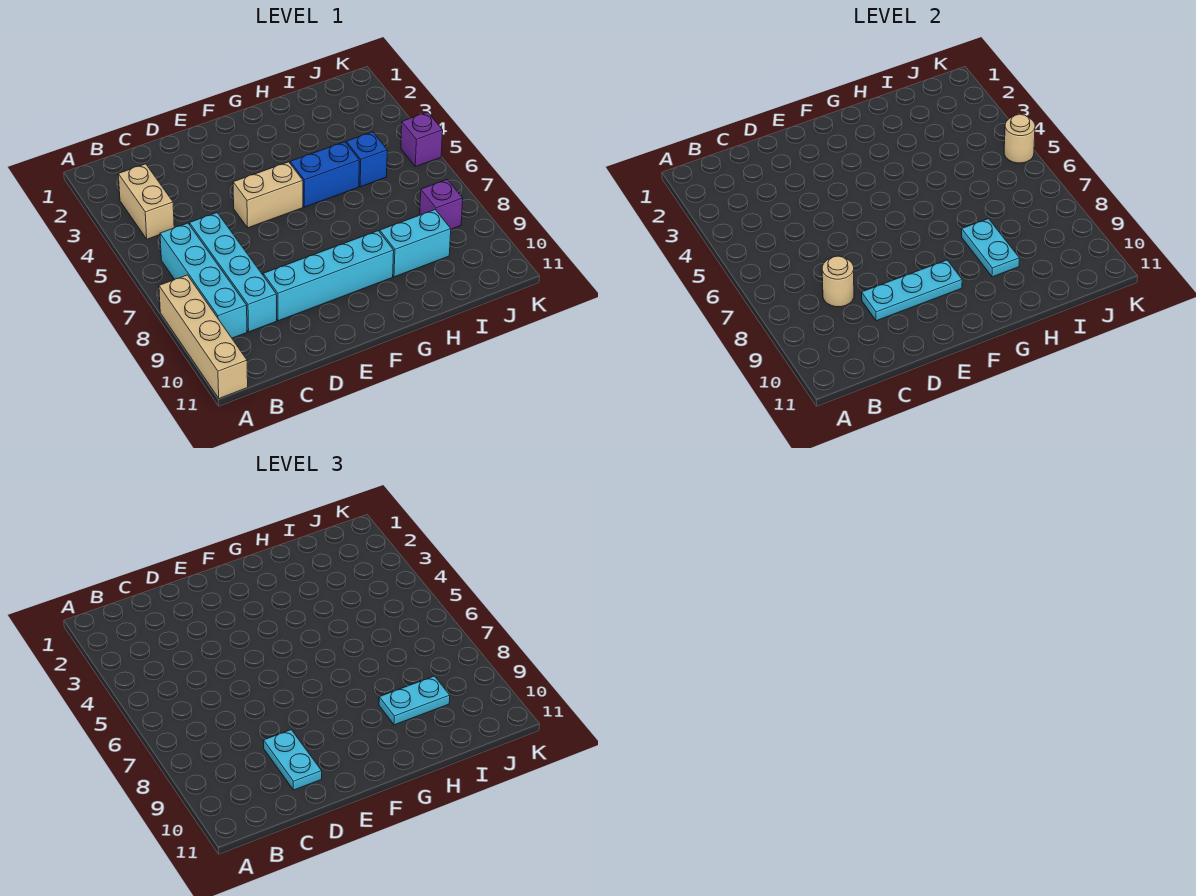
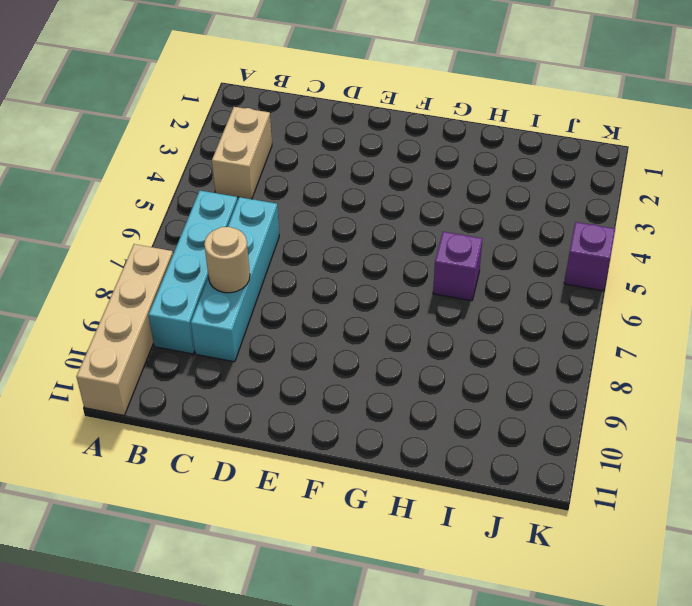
purple brick H6 level 1 -> purple brick J8 level 1
none -> cyan brick D9:G9 level 1
none -> tan brick E5:F5 level 1
none -> blue brick G5:H5 level 1

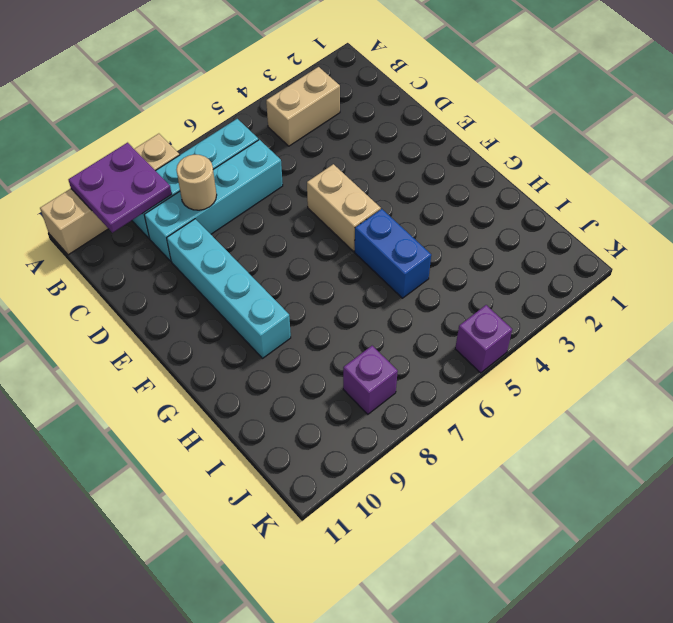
purple plate A9:B10 level 2 -> none
none -> cyan brick H9:I9 level 1
none -> blue brick I5 level 1
none -> cyan plate D9:F9 level 2

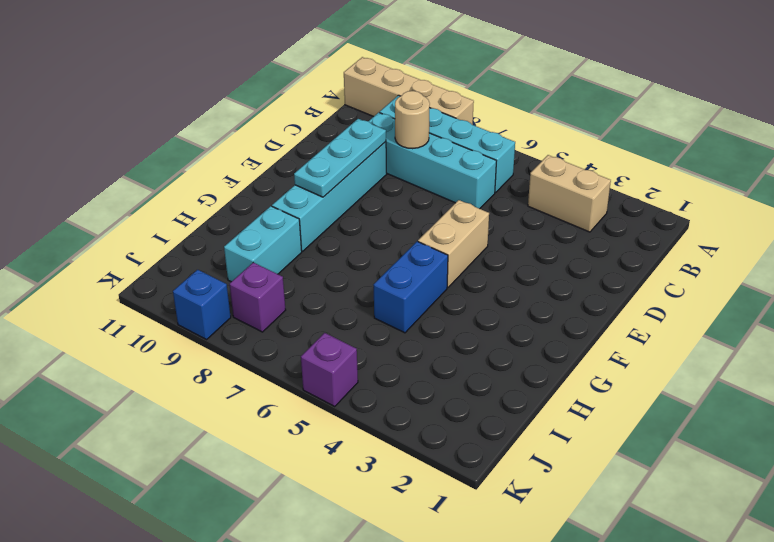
blue brick K9 level 1 -> blue brick I5 level 1
none -> cyan plate H8:H9 level 2
none -> tan round brick K5 level 2
none -> cyan plate D9:D10 level 3

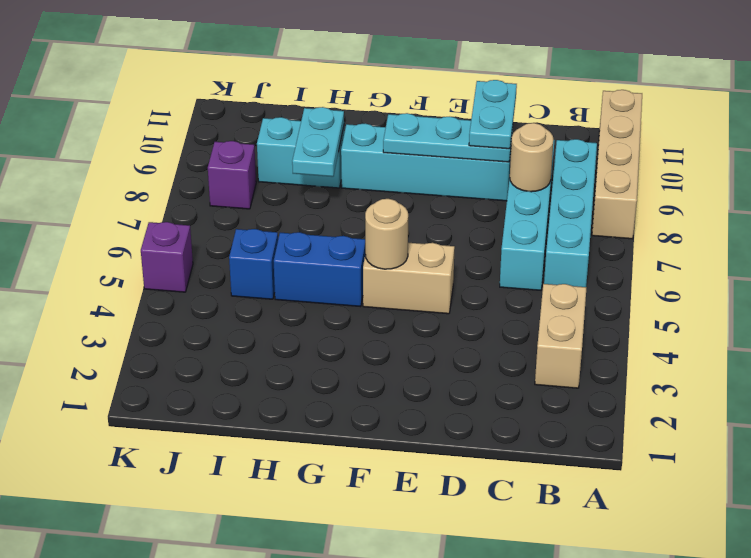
tan round brick F5 level 2 -> tan round brick K5 level 2
none -> cyan plate H9:I9 level 3

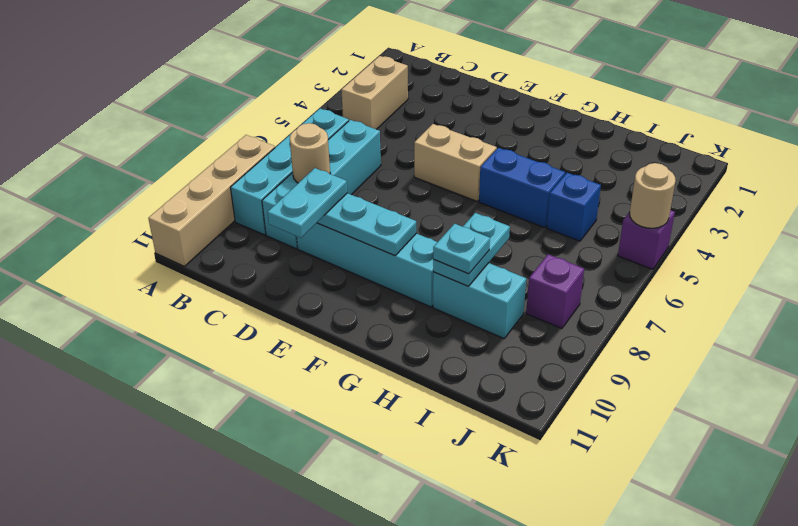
cyan plate H9 level 3 -> cyan plate H9:I9 level 3

